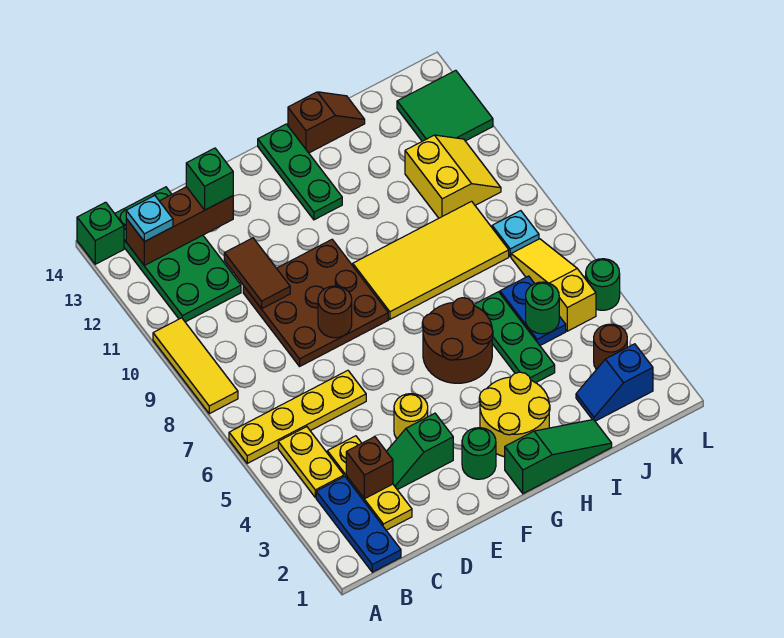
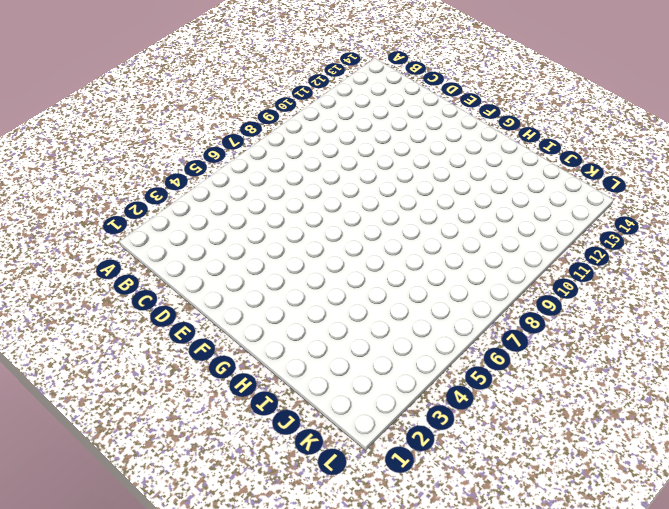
none -> yellow plate A6:D6 level 1
none -> yellow tile A8:A10 level 1
none -> green brick A14 level 1
none -> blue plate B1:B3 level 1

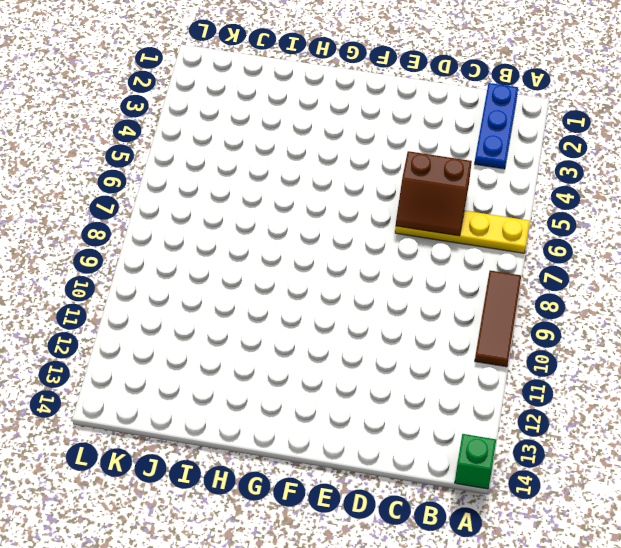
brown tile A8:A10 level 1 -> yellow tile A8:A10 level 1
brown slope C5:D6 level 2 top 5 -> none
none -> yellow plate B4:B5 level 1
none -> green plate B11:C14 level 1
none -> yellow plate C2:C4 level 1
none -> green slope D3:E3 level 1 top E

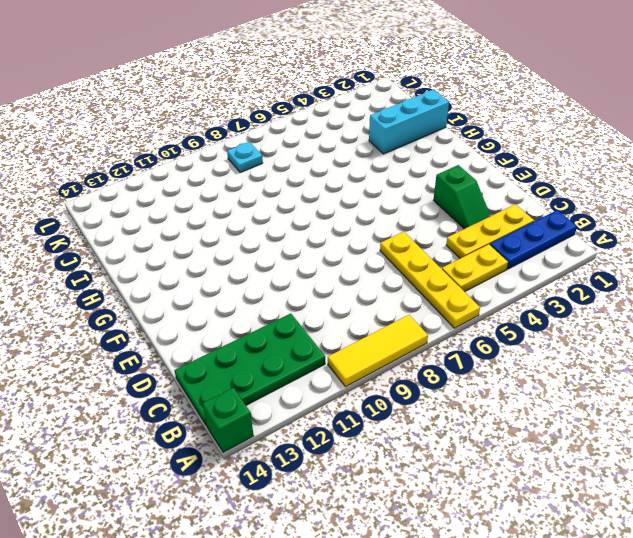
cyan brick I1:I3 level 1 -> green slope G1:I1 level 1 top G
none -> brown plate D8:F10 level 1
none -> yellow round brick E4 level 1
none -> green round brick F2 level 1
none -> yellow round brick G2:H3 level 1

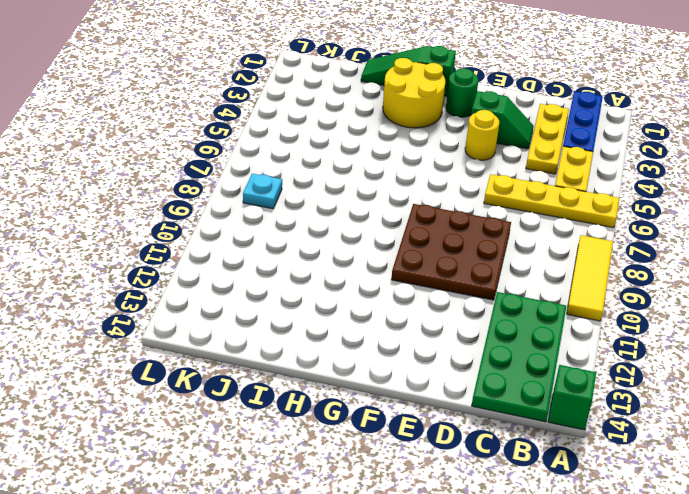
none -> brown round brick G5:H6 level 1
none -> yellow tile G8:J9 level 1
none -> green plate G12:G14 level 1
none -> brown slope H14:I14 level 1 top H

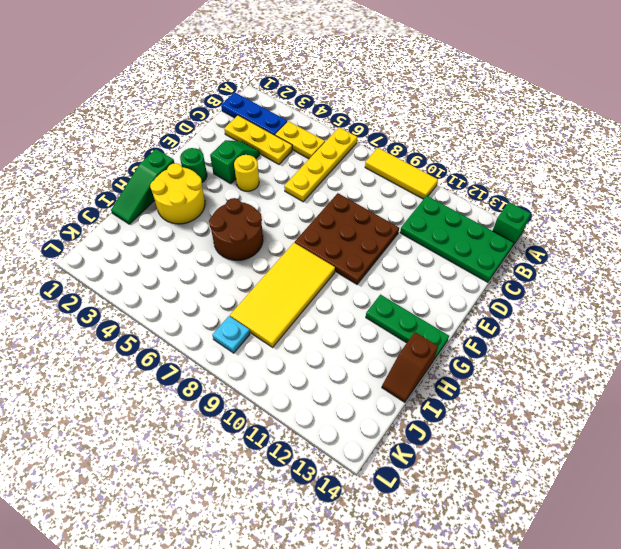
none -> green plate I4:I6 level 1
none -> blue slope J2:K2 level 1 top K
none -> blue plate J5:J6 level 1
none -> yellow slope J10:K11 level 1 top J

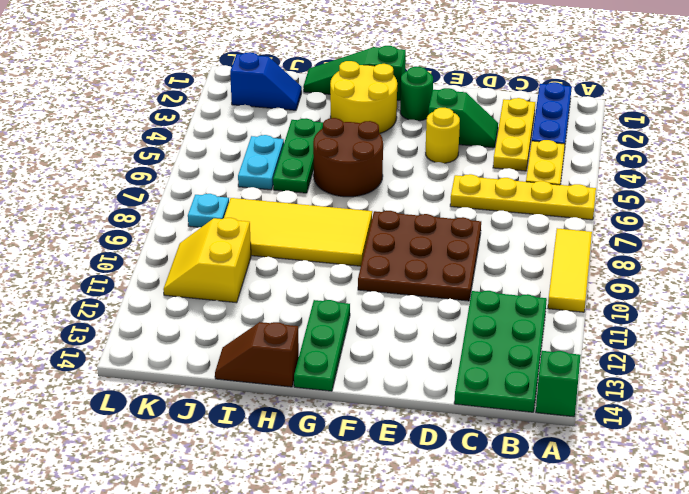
cyan plate J5:J6 level 1 -> blue plate J5:J6 level 1
none -> brown round brick K3 level 1
none -> yellow slope K5:K7 level 1 top 5
none -> green tile K12:L13 level 1
none -> green round brick L5 level 1

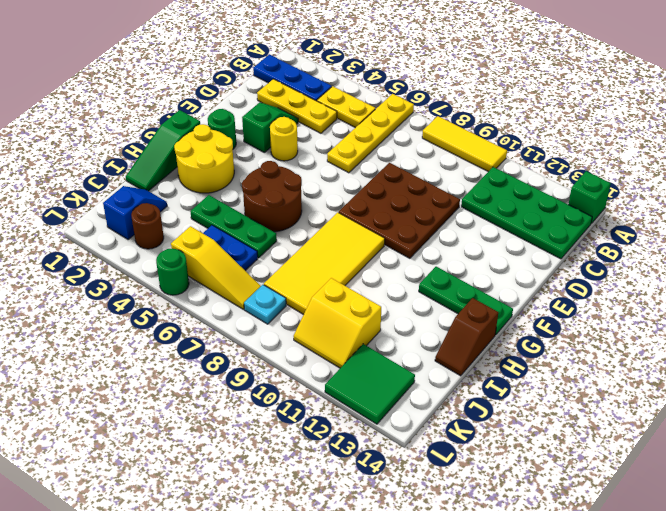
none -> brown brick B13:D13 level 2
none -> brown brick C3 level 2
none -> brown tile D10:D11 level 2
none -> brown round brick E8 level 2

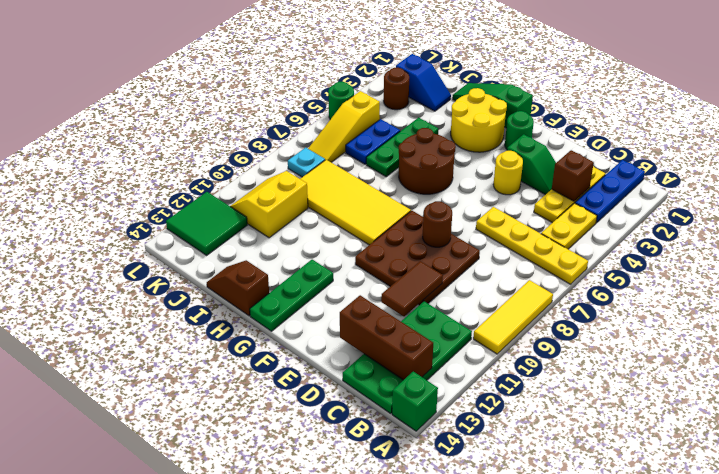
none -> green round brick J5 level 2
none -> cyan plate B13 level 3
none -> green brick D13 level 3

